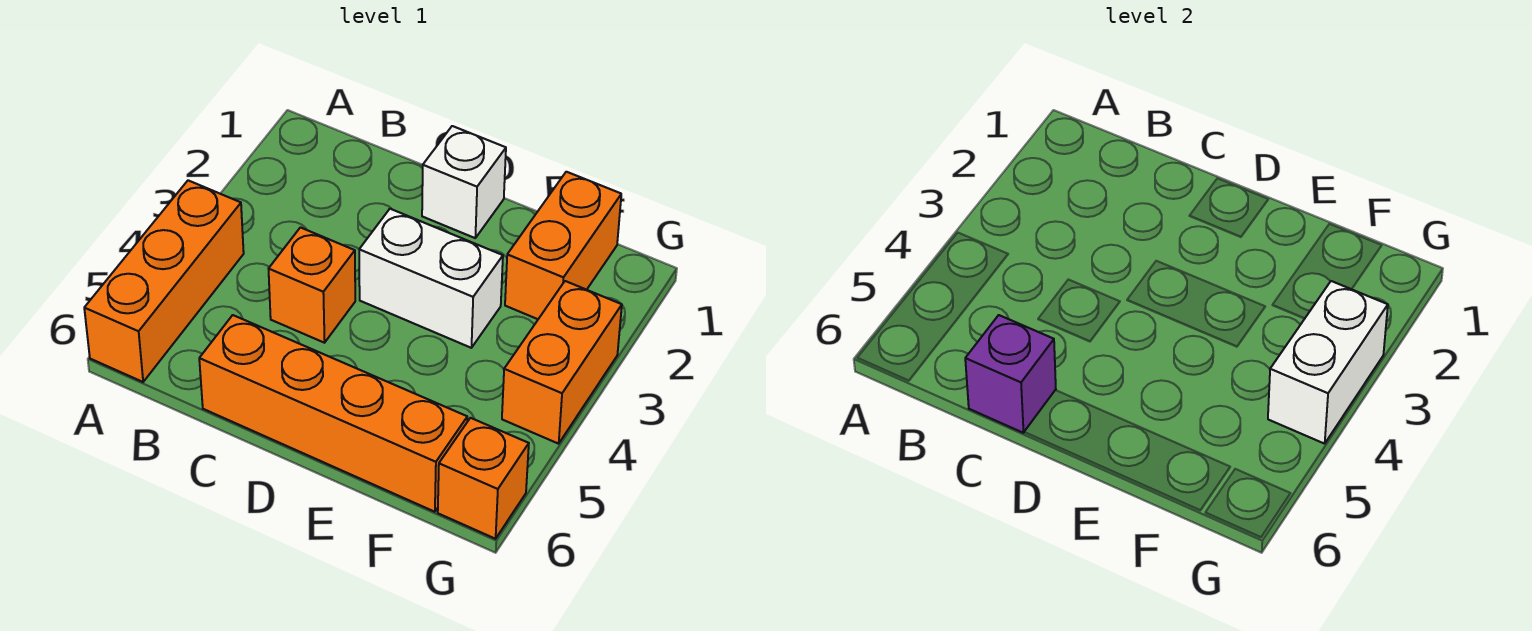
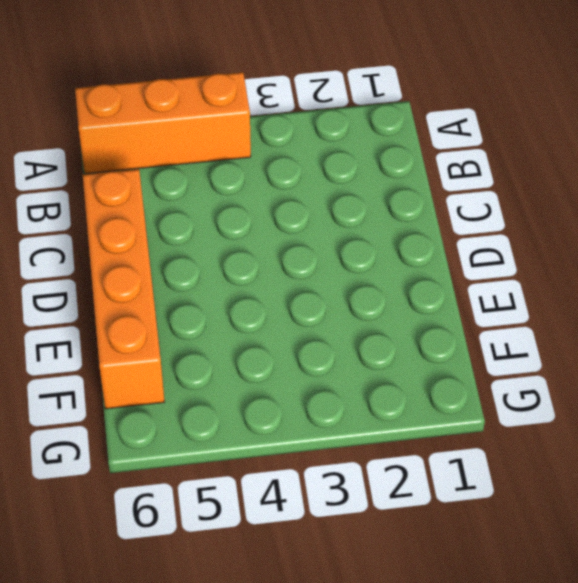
none -> orange brick C4 level 1
none -> white brick D1 level 1

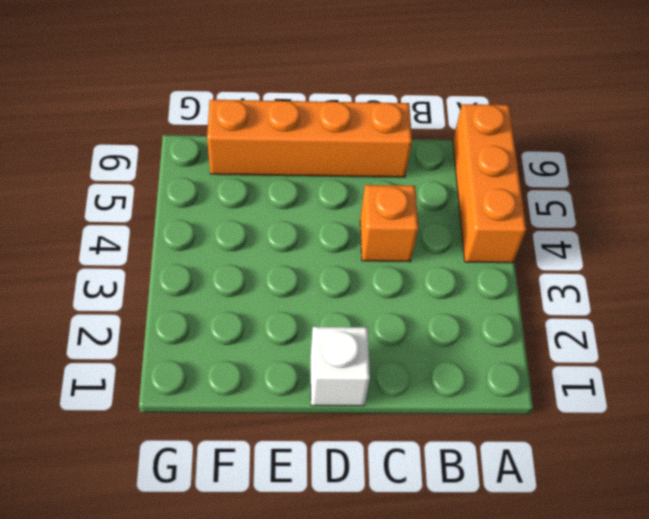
none -> white brick D3:E3 level 1
none -> orange brick F1:F2 level 1

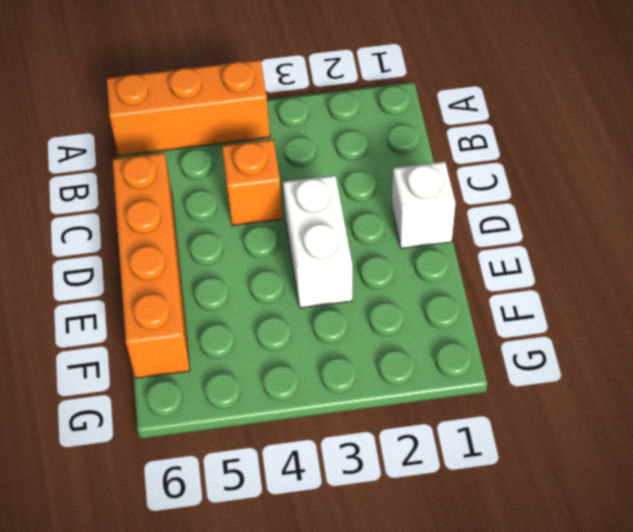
none -> orange brick F1:F2 level 1
none -> orange brick G3:G4 level 1

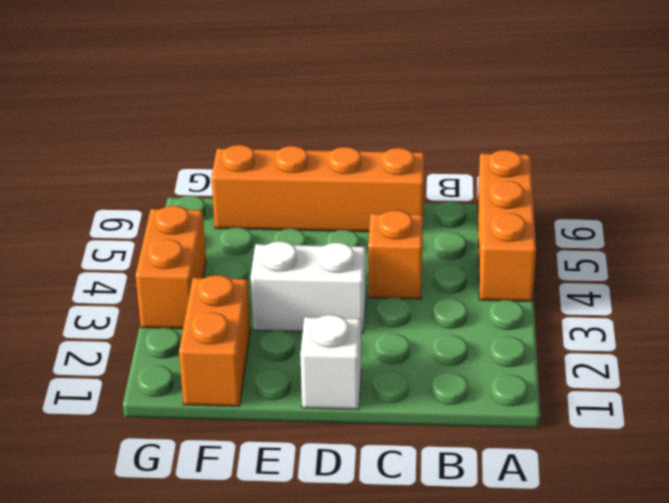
none -> orange brick G6 level 1
none -> purple brick C6 level 2

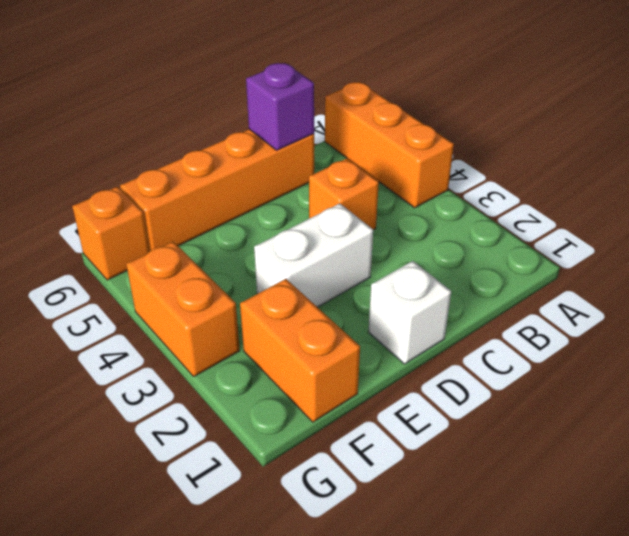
none -> white brick G3:G4 level 2

